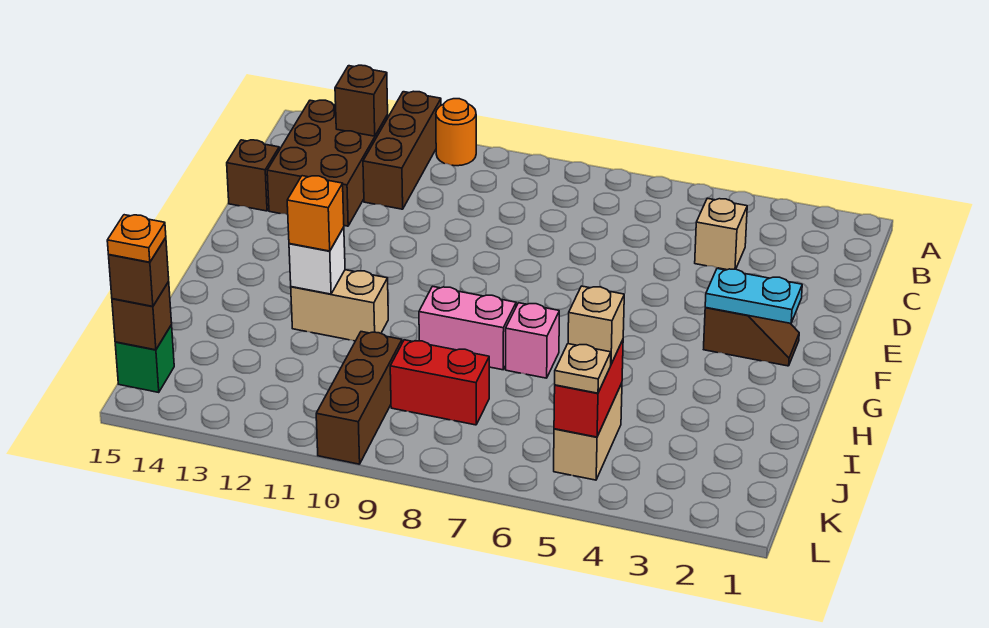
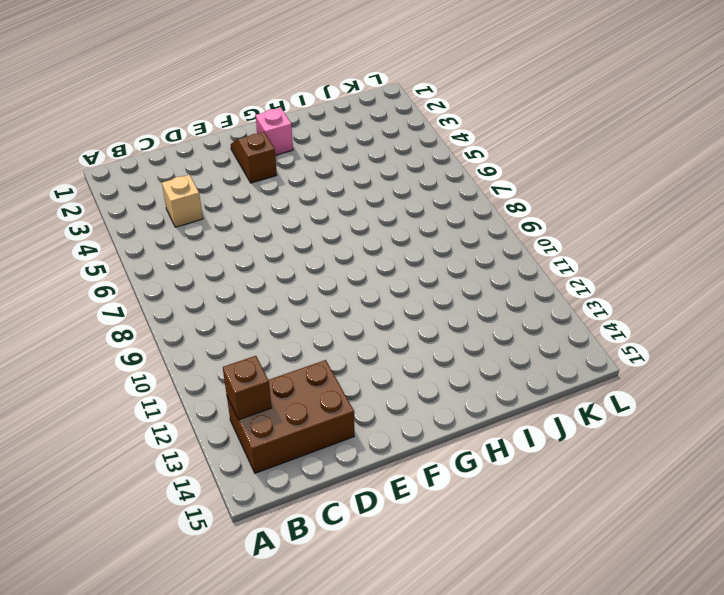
pink brick G2 level 1 -> pink brick H7 level 1
none -> orange round brick A11 level 1
none -> brown brick A12:C12 level 1
none -> brown brick D15 level 1

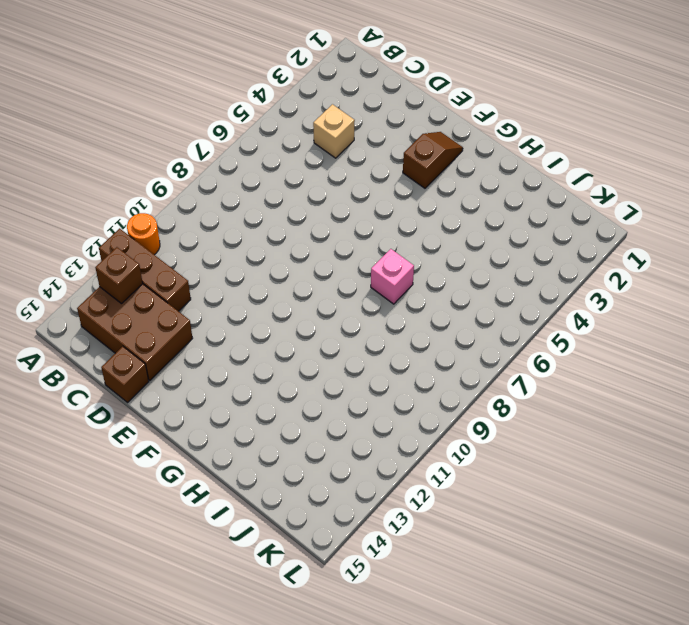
none -> pink brick H8:H9 level 1
none -> tan brick H11:H12 level 1
none -> tan brick J5:K5 level 1

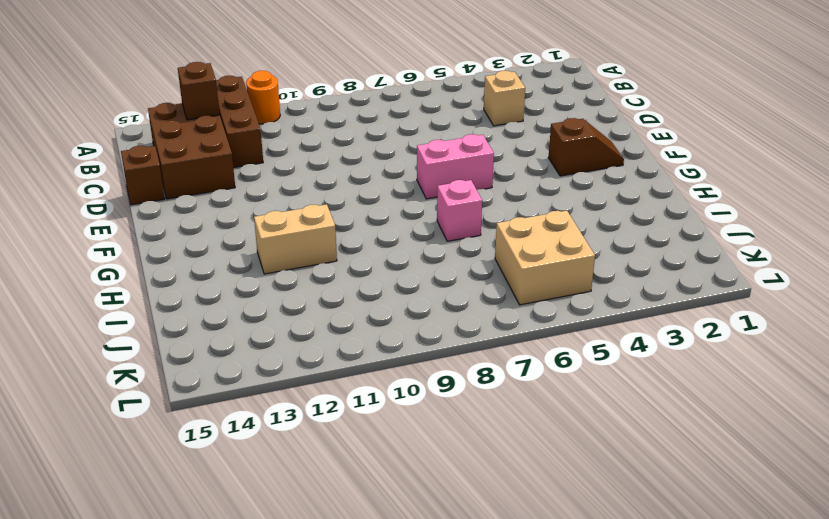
pink brick F6:F7 level 1 -> pink brick H8:H9 level 1
tan brick J5:K6 level 1 -> tan brick J5:K5 level 1
none -> red brick J8:J9 level 1
none -> brown brick J10:L10 level 1
none -> green brick K15 level 1

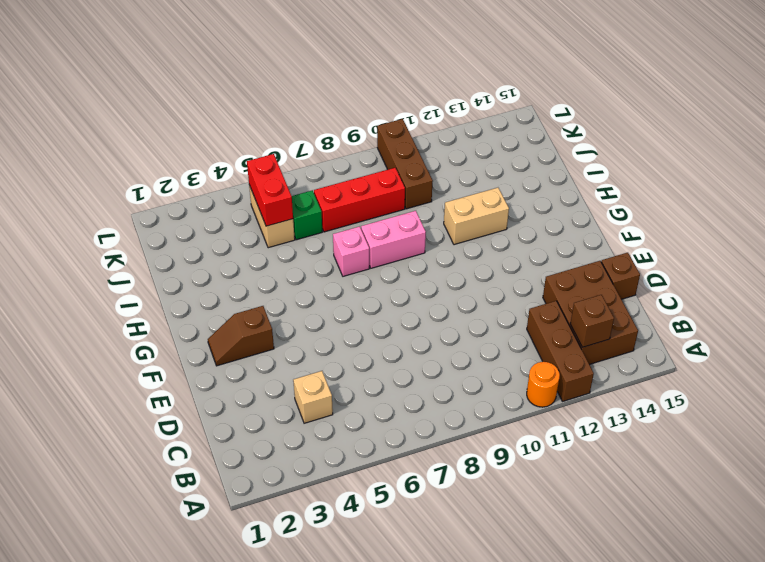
green brick J6 level 1 -> green brick K15 level 1
red brick J7:J9 level 1 -> red brick J8:J9 level 1
none -> cyan plate F2:F3 level 2
none -> white brick H12 level 2
none -> brown brick K15 level 2

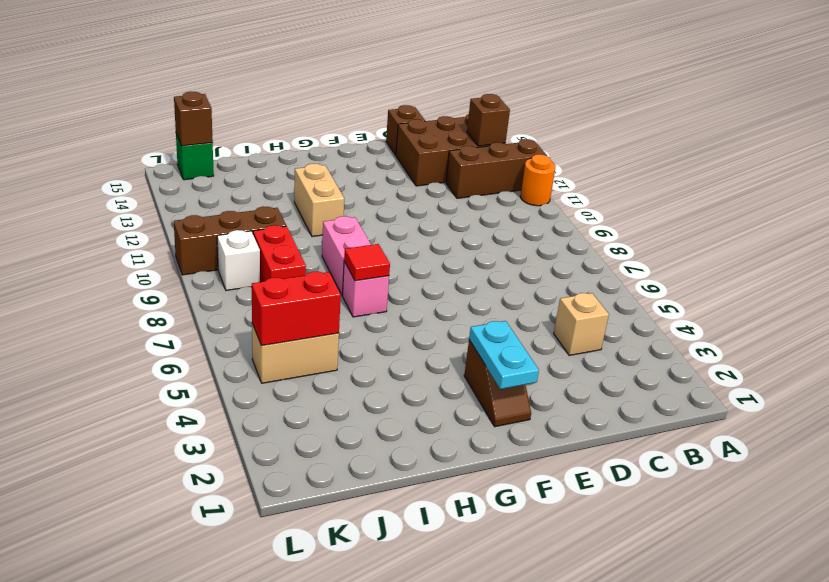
red tile H7 level 2 -> none
white brick K9 level 1 -> white brick H12 level 2
none -> orange brick H12 level 3
none -> tan brick J5 level 3
none -> tan plate K5 level 3

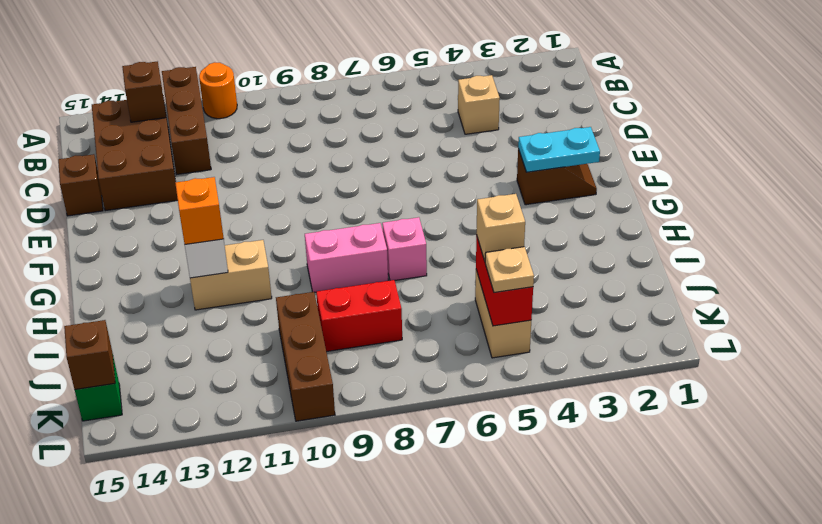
none -> brown brick K15 level 3
none -> orange plate K15 level 4

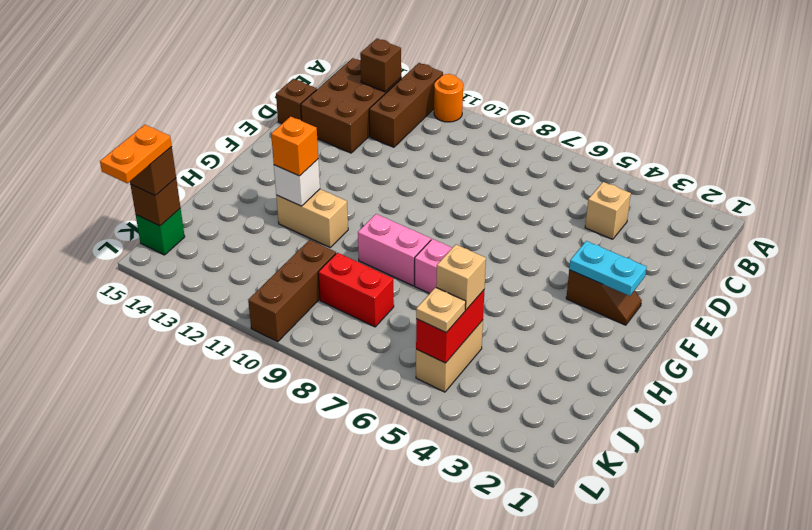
orange plate K15:L15 level 4 -> orange plate K15 level 4

